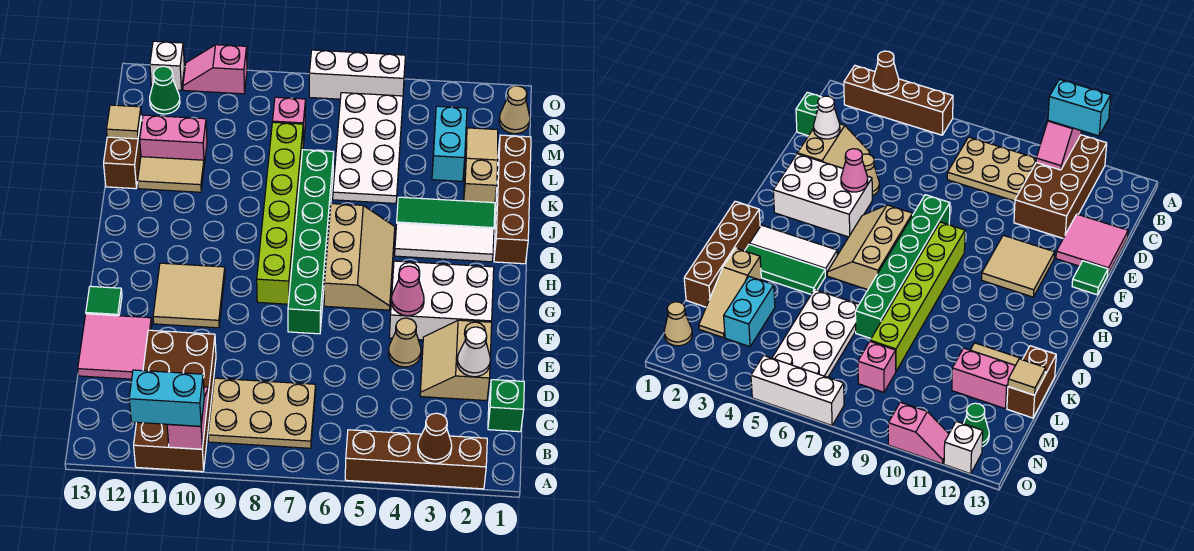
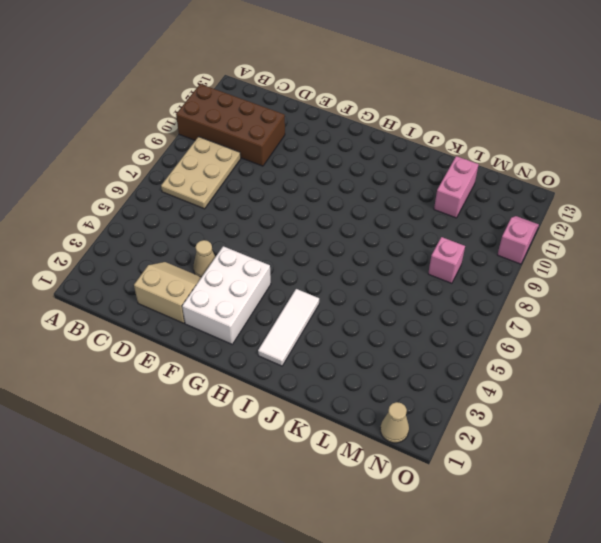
none -> brown brick A2:A5 level 1
none -> green brick C1 level 1
none -> pink tile D12:E13 level 1
none -> green brick F7:K7 level 1

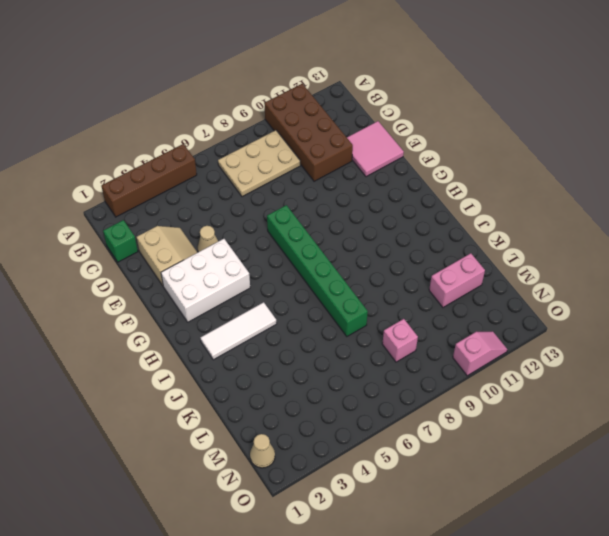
none -> tan tile F10:G11 level 1
none -> green tile F13 level 1
none -> tan slope G5:I6 level 1 top 6
none -> lime brick G8:L8 level 1

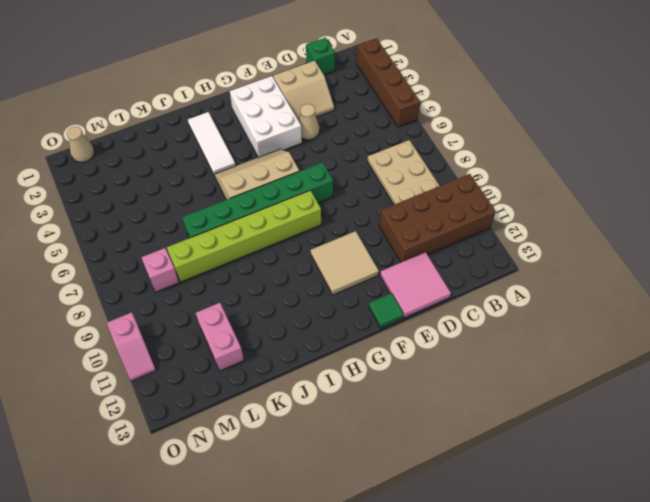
none -> brown brick I1:L1 level 1
none -> green tile J2:J4 level 1
none -> tan slope K2:M2 level 1 top K
none -> white plate K5:N6 level 1

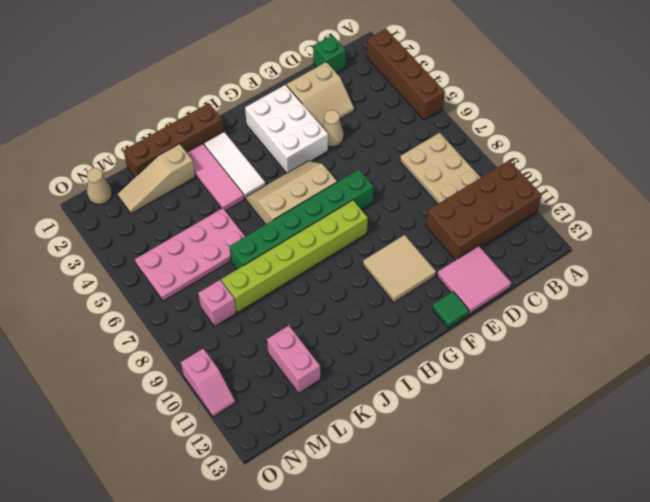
pink tile J2:J4 level 1 -> green tile J2:J4 level 1
pink plate K5:N6 level 1 -> white plate K5:N6 level 1
none -> tan tile K11:K12 level 1
none -> brown brick K13:L13 level 1
none -> cyan brick L3:M3 level 1
none -> green cone N12 level 1

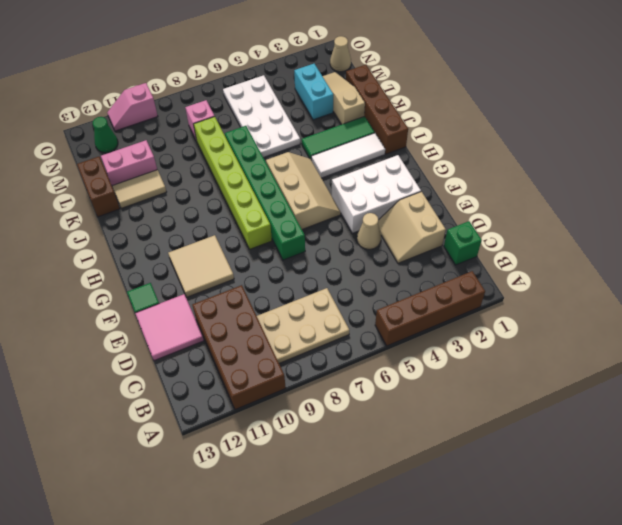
none -> white brick O5:O7 level 1
none -> white brick O12 level 1
none -> brown cone A3 level 2
none -> pink slope A10:B10 level 2 top A

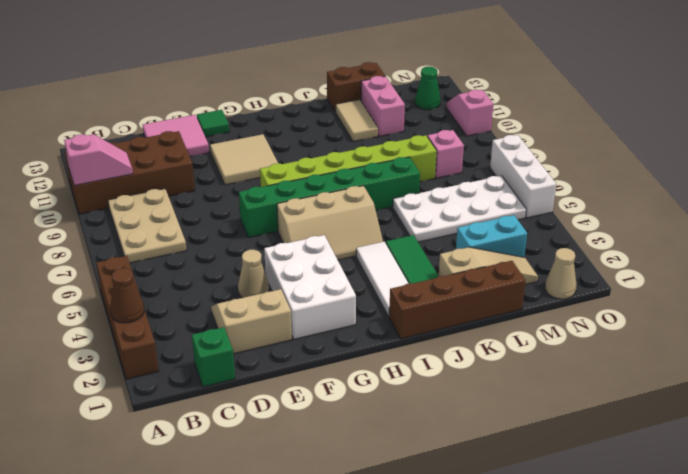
none -> white brick O12 level 1
none -> white cone D2 level 2
none -> pink cone F4 level 2
none -> tan tile L13 level 2

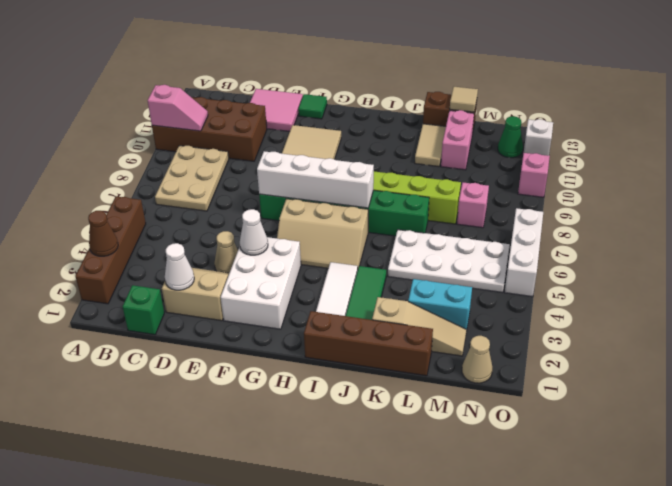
white cone F4 level 2 -> pink cone F4 level 2
white brick F7:I7 level 2 -> none
none -> cyan brick A10:A11 level 3

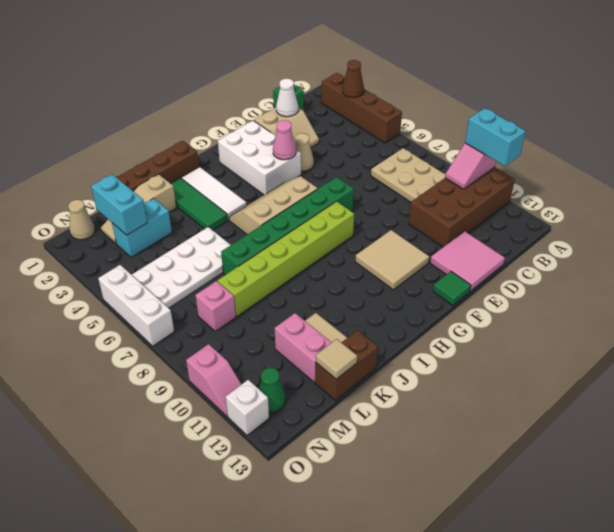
cyan brick M2:M3 level 2 -> none

